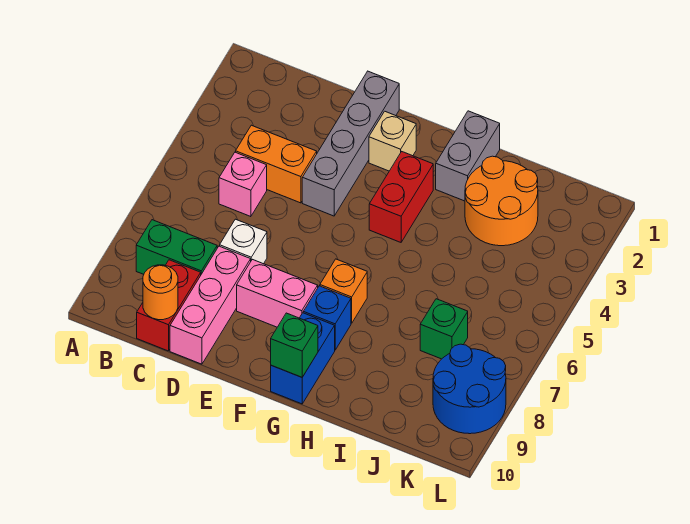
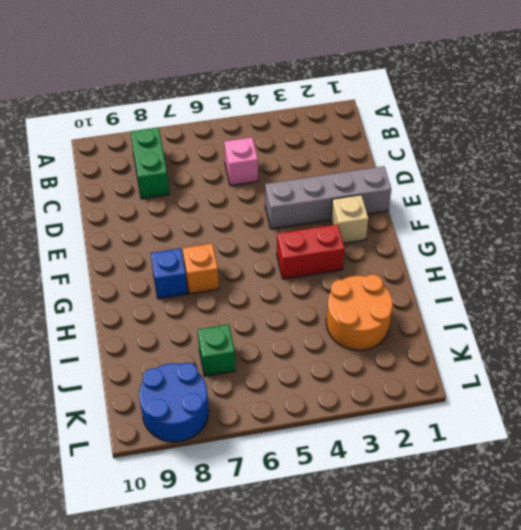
none -> orange brick C4:D4 level 1
none -> red brick C9:C10 level 1
none -> white brick D7 level 1

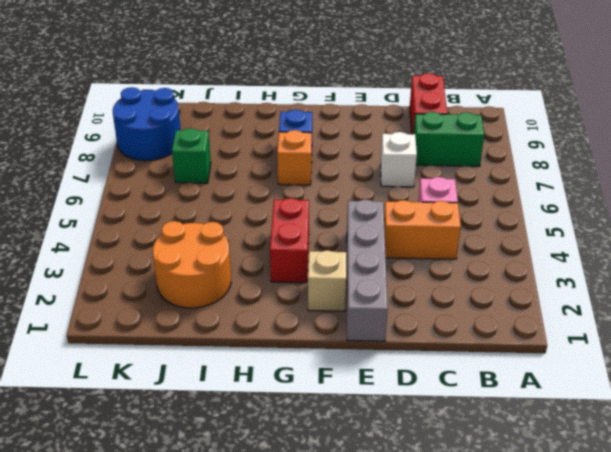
none -> pink brick D8:D10 level 1
none -> pink brick E8:F8 level 1
none -> blue brick G9:G10 level 1

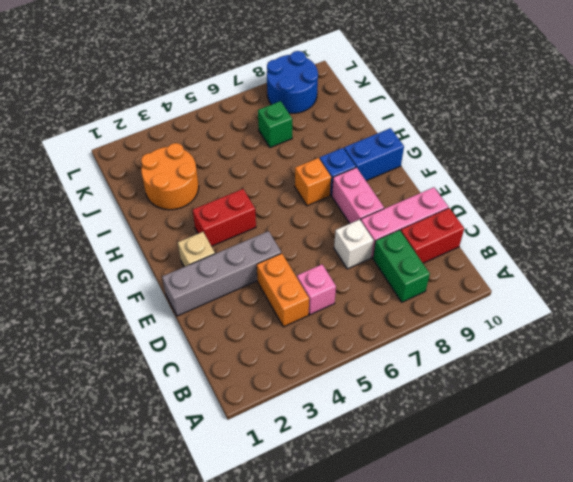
none -> grey brick H1:H2 level 1
none -> orange round brick C10 level 2
none -> green brick G10 level 2

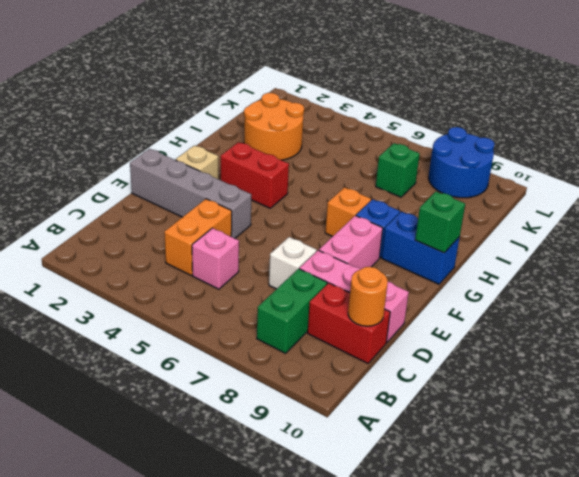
none -> grey brick H1:H2 level 1

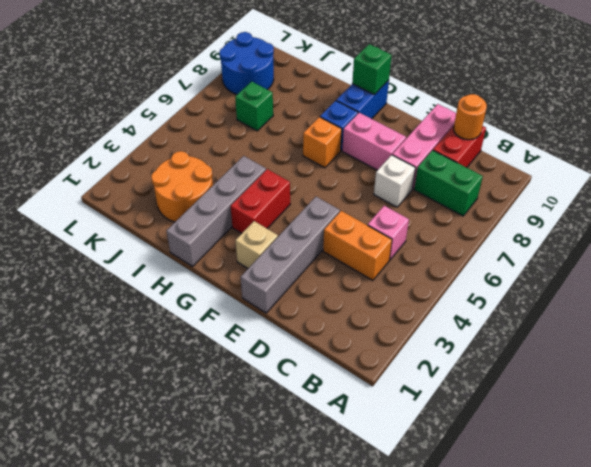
grey brick H1:H4 level 1 -> grey brick H1:H2 level 1

